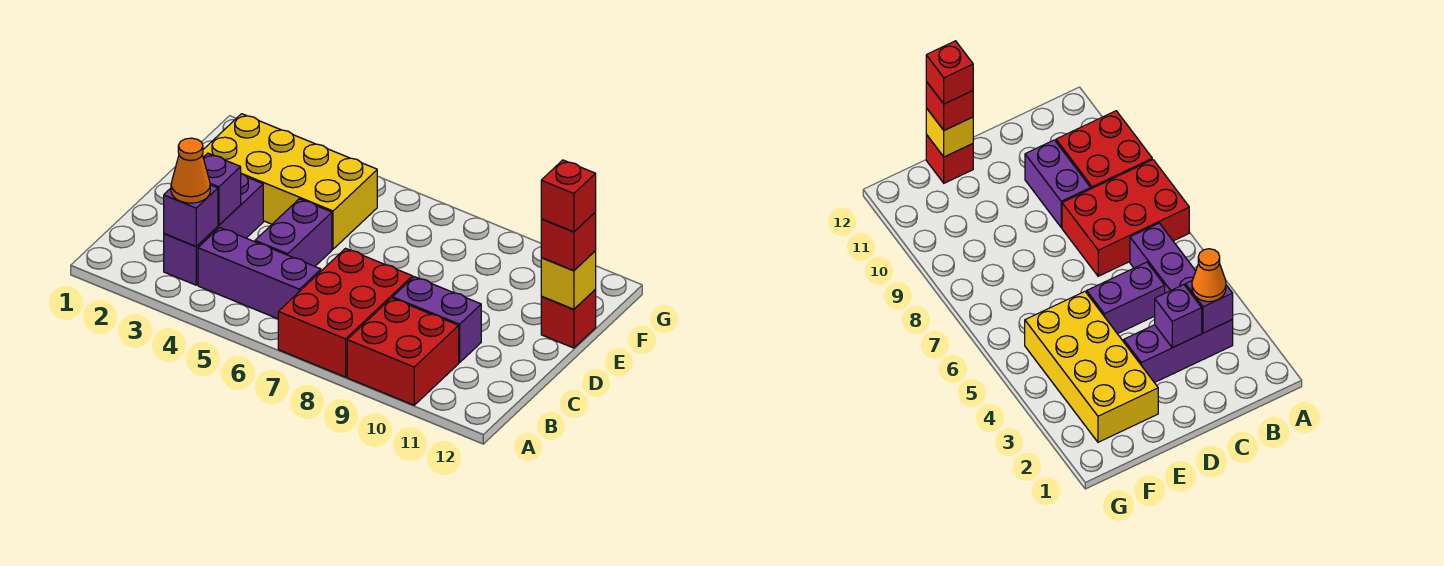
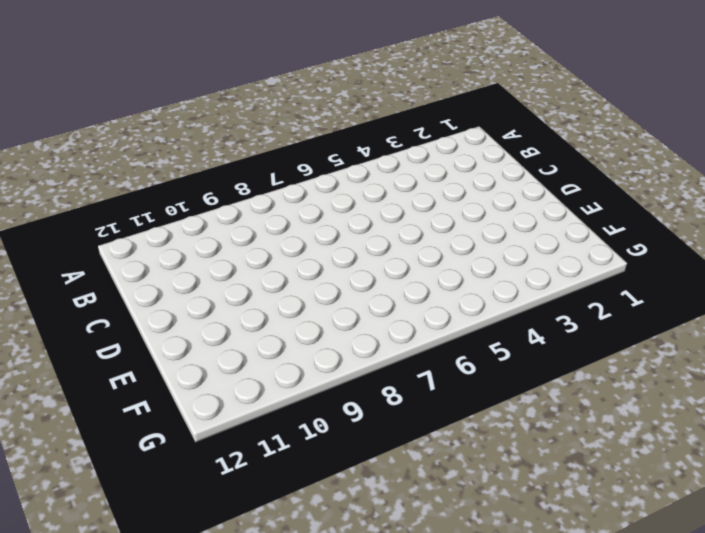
none -> red brick A7:C8 level 1
none -> red brick A9:B10 level 1
none -> purple brick B3:D3 level 1

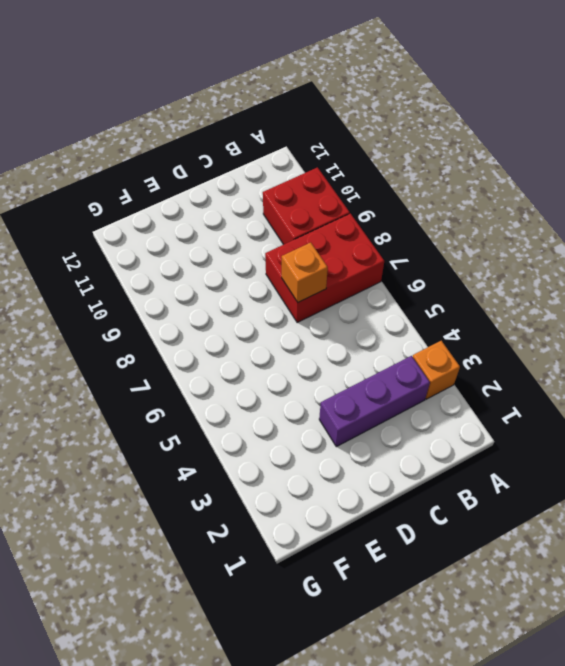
orange brick A3 level 1 -> none
orange brick C7 level 2 -> none
none -> purple brick B4:B6 level 1
none -> purple brick C5:D5 level 1
none -> purple brick C9:C10 level 1

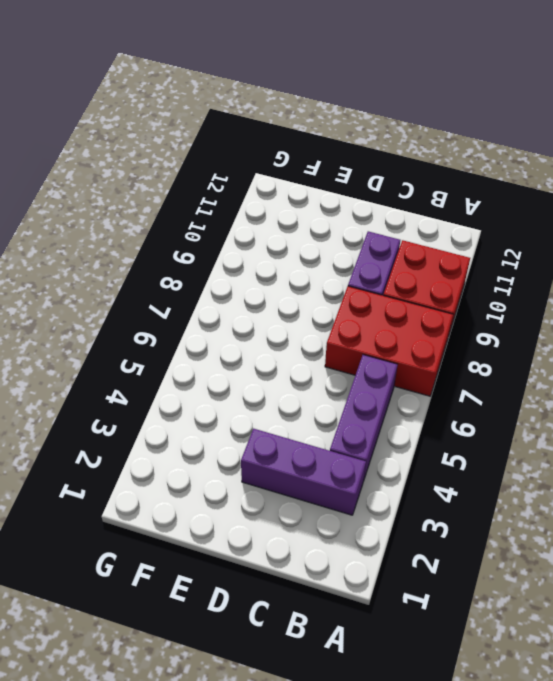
none -> purple brick C5:D5 level 1
none -> yellow brick E2:F5 level 1
none -> red brick E12 level 1

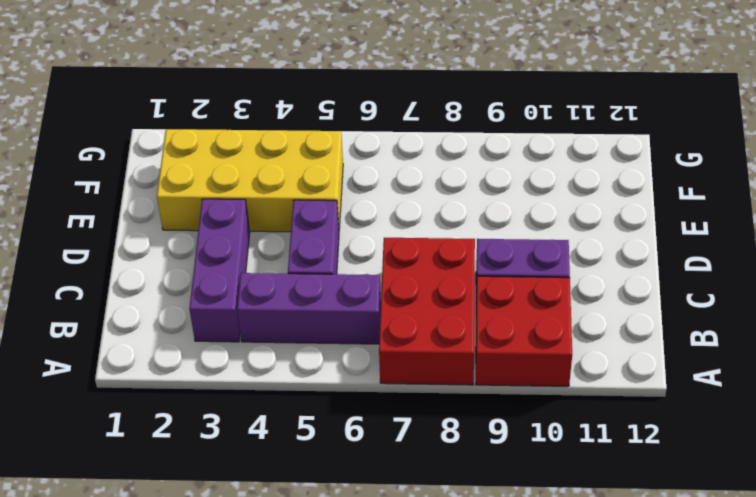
none -> red brick E12 level 1
none -> purple brick B3 level 2
none -> purple brick C3 level 2

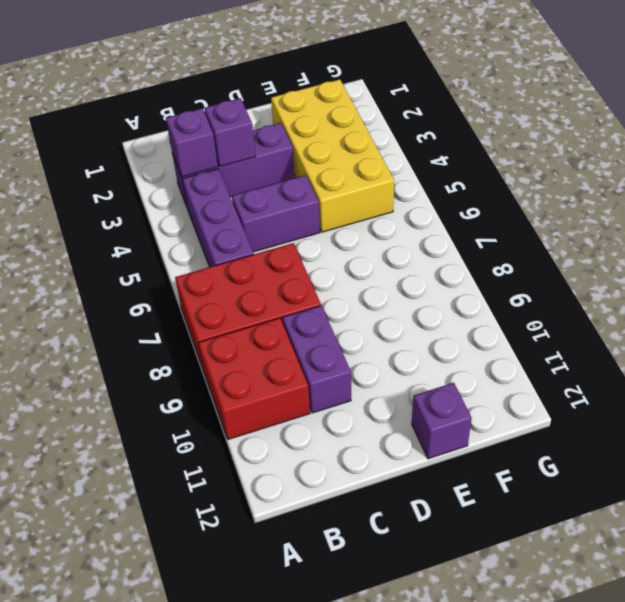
purple brick E12 level 1 -> red brick E12 level 1
none -> yellow brick E12 level 2
none -> orange cone B3 level 3
none -> red brick E12 level 3

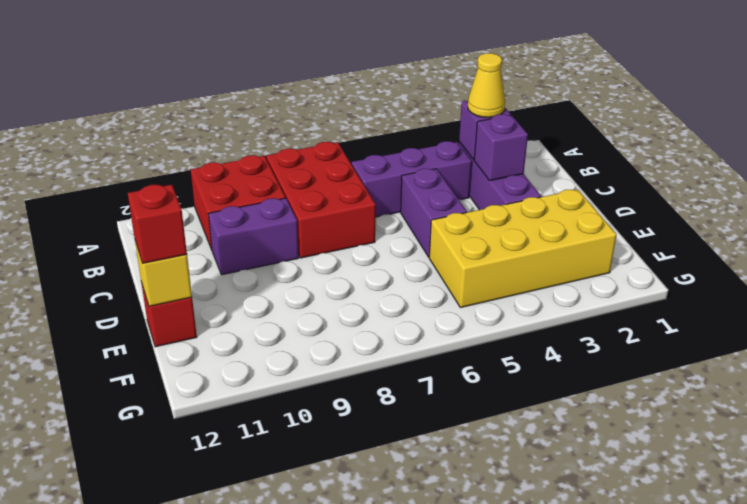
yellow cone B3 level 3 -> orange cone B3 level 3
none -> red brick E12 level 4

